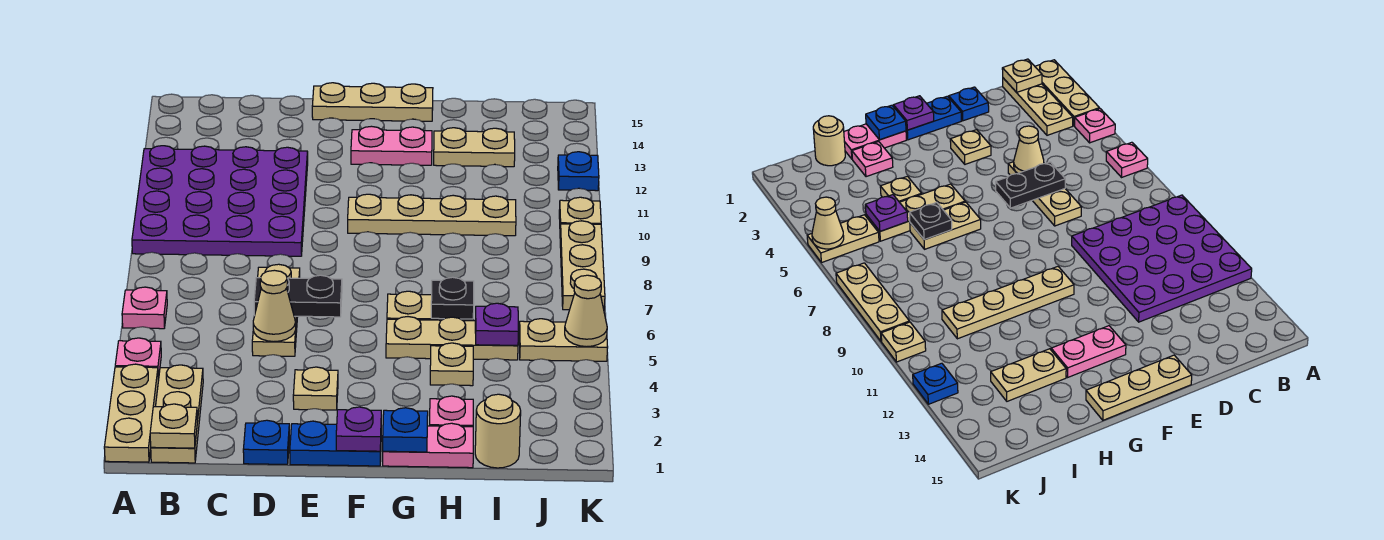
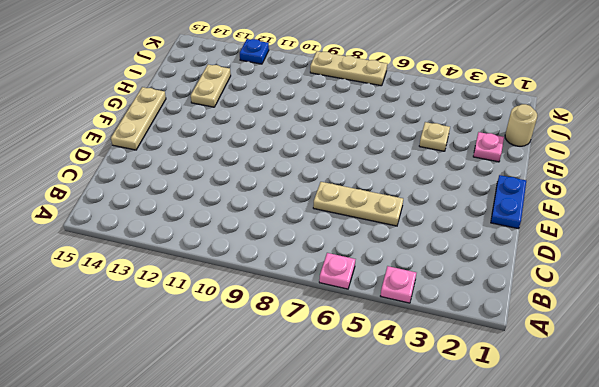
none -> tan plate A1:A3 level 1
none -> purple plate A9:D12 level 1
none -> tan plate B1:B3 level 1
none -> blue plate D1 level 1

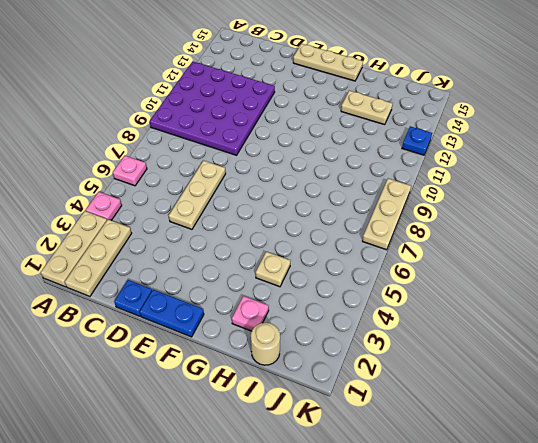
none -> tan plate E3 level 1
none -> tan plate F10:I10 level 1
none -> pink plate F13:G13 level 1
none -> pink plate G1:H1 level 1

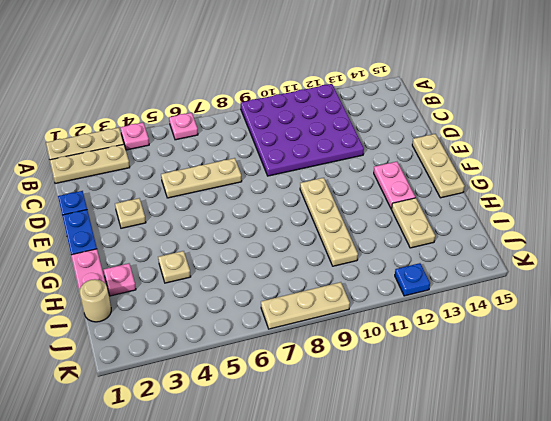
none -> tan plate G5:I5 level 1
none -> tan plate G6:H6 level 1
none -> tan plate J5:K5 level 1
none -> tan plate K10 level 1

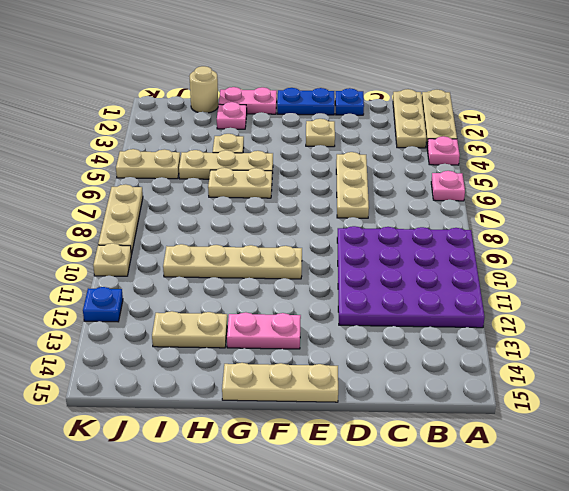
none -> tan plate B1 level 2
none -> tan cone D5 level 2
none -> black plate D6:E6 level 2
none -> purple plate F1 level 2

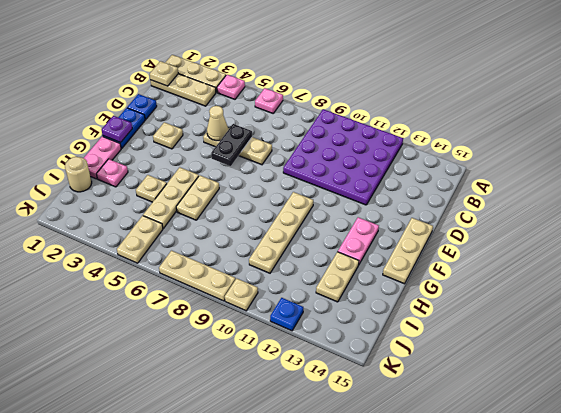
none -> blue plate G1 level 2
none -> black plate H6 level 2
none -> purple plate I5 level 2
none -> tan cone K5 level 2

